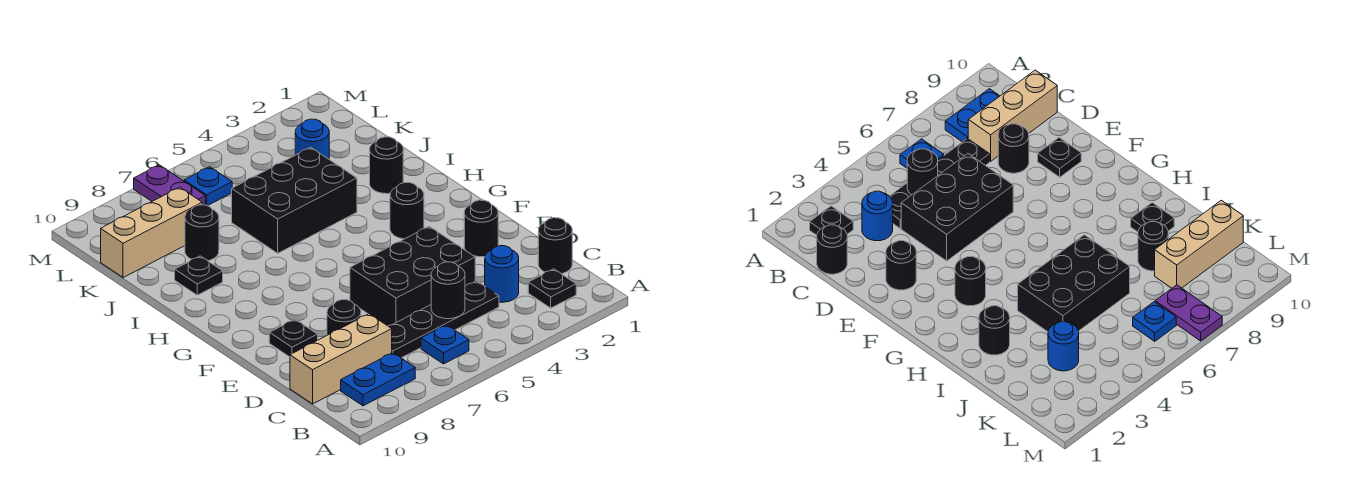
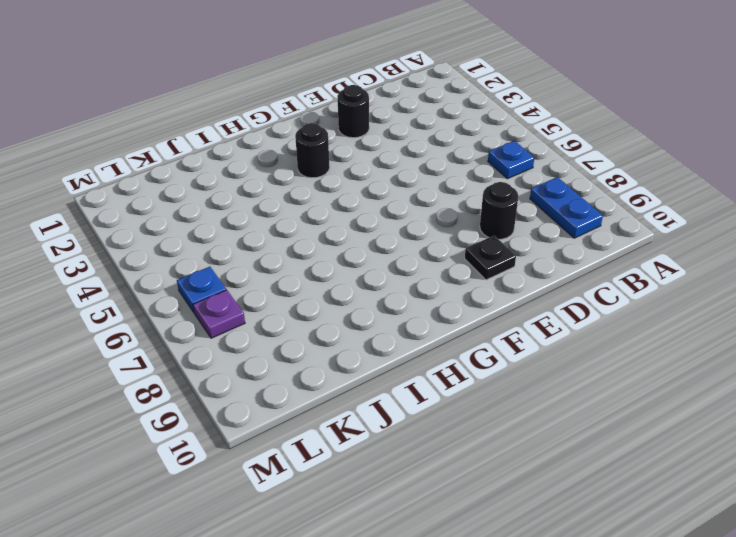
purple plate L7 level 1 -> purple plate L7:M7 level 1
none -> black plate B2 level 1
none -> black round brick C1 level 1
none -> blue round brick C3 level 1

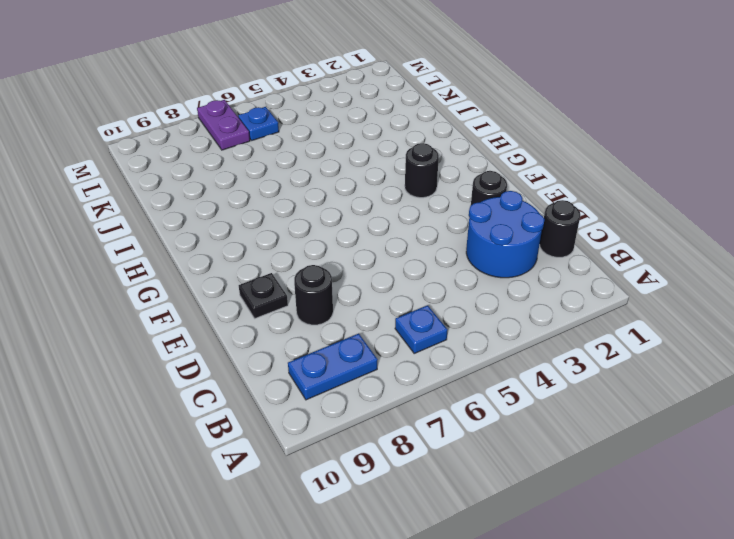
blue round brick C2:D3 level 1 -> blue round brick C3 level 1
none -> black plate B2 level 1
none -> black plate C4:C7 level 1
none -> tan brick C8:C10 level 1

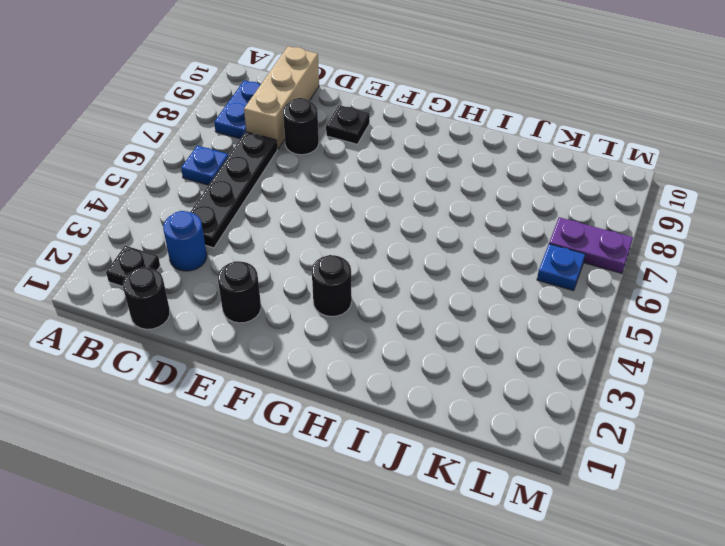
none -> black brick D4:E6 level 1
none -> black round brick I2 level 1
none -> black brick I4:J6 level 1

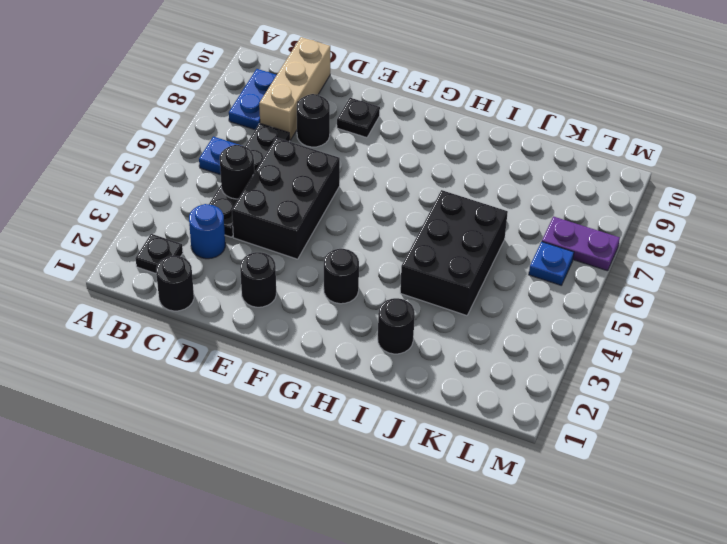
none -> black plate I9 level 1
none -> black round brick J8 level 1
none -> blue round brick K3 level 1

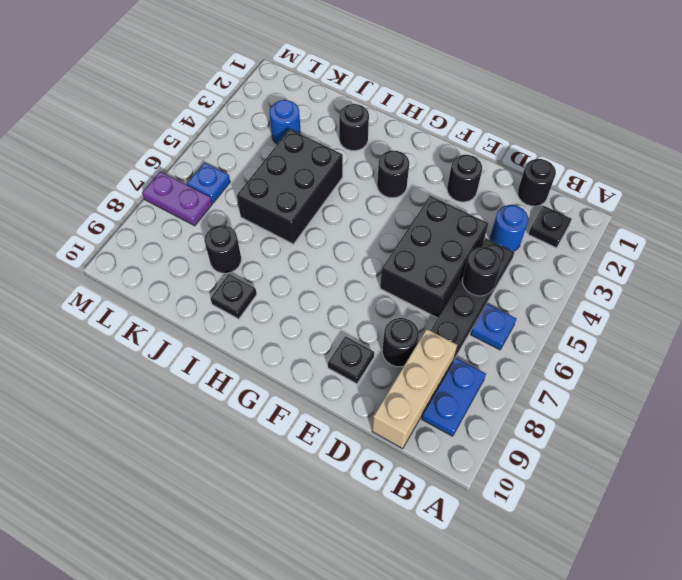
none -> tan brick K8:K10 level 1

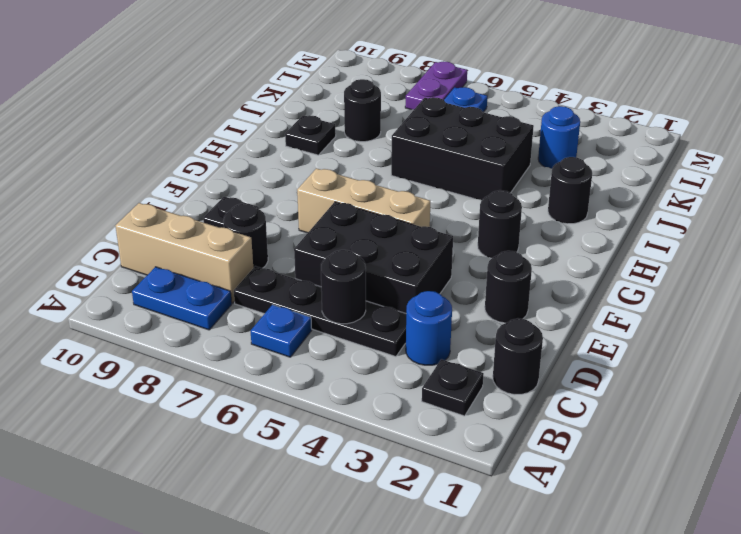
tan brick F5:F7 level 1 -> tan brick K8:K10 level 1

